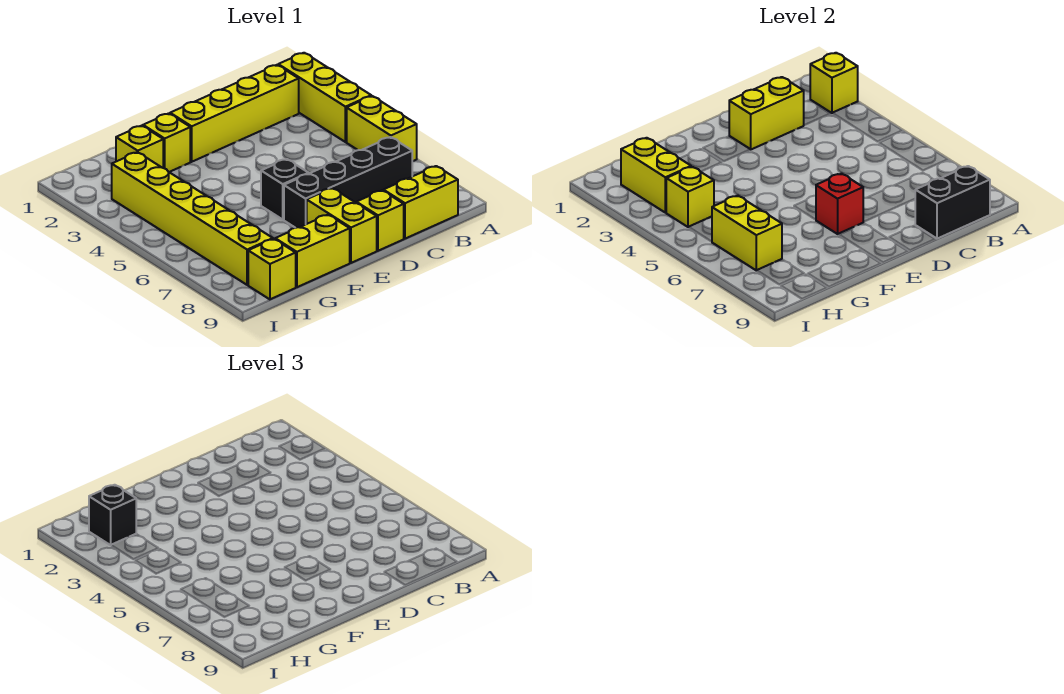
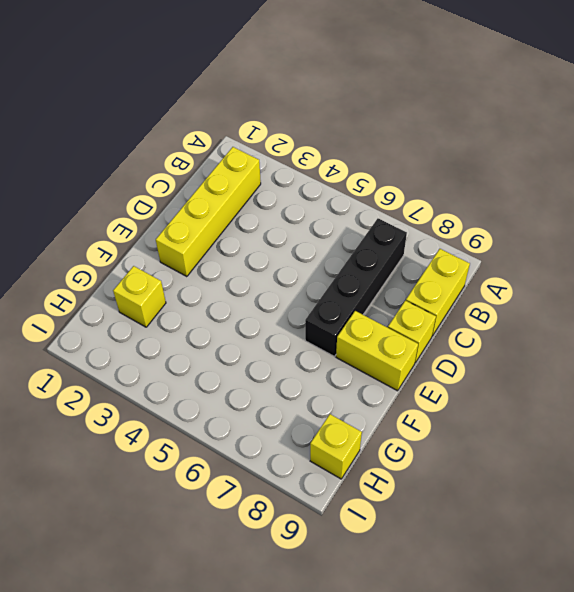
none -> yellow brick A2:A4 level 1
none -> yellow brick A5:A6 level 1
none -> black brick E6 level 1

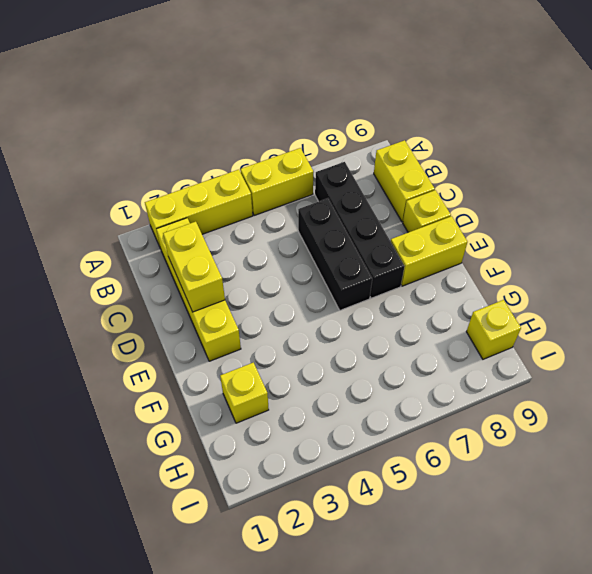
black brick C6:E6 level 1 -> black brick E6 level 1
none -> yellow brick F2 level 1
none -> yellow brick F9:G9 level 1
none -> yellow brick H3:H8 level 1

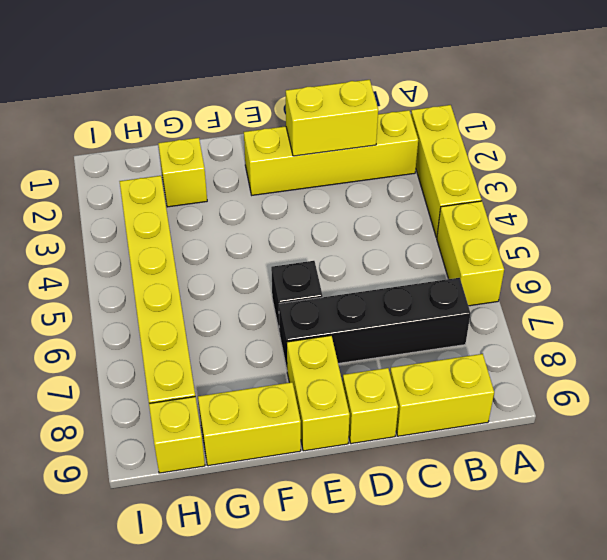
none -> yellow brick F2 level 1
none -> yellow brick A2 level 2
none -> black brick B9:C9 level 2

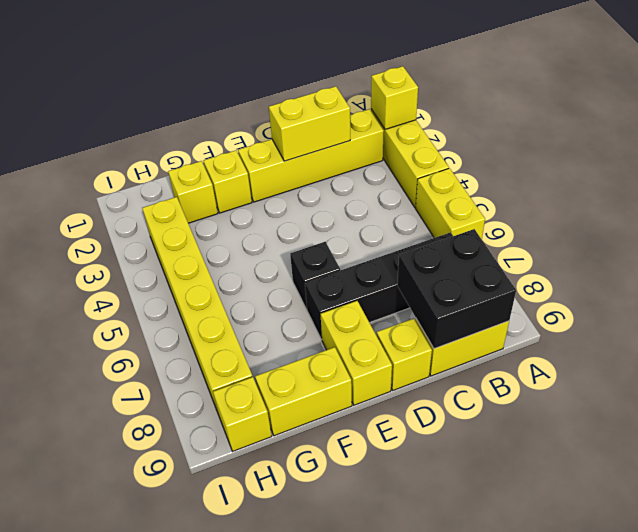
black brick B8:C9 level 2 -> black brick B9:C9 level 2
none -> red brick E7 level 2
none -> yellow brick H2:H3 level 2
none -> yellow brick H4 level 2

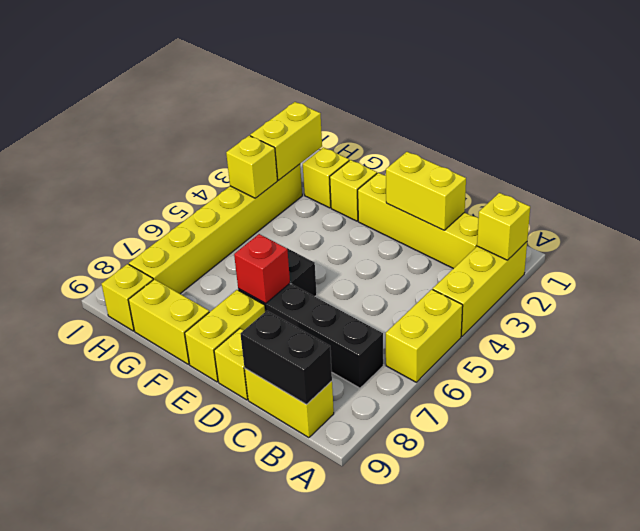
none -> yellow brick H6:H7 level 2
none -> black brick H2 level 3

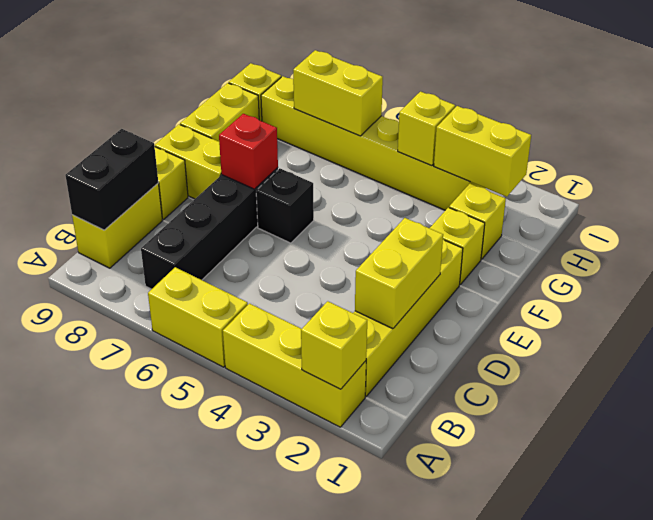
none -> black brick H2 level 3

